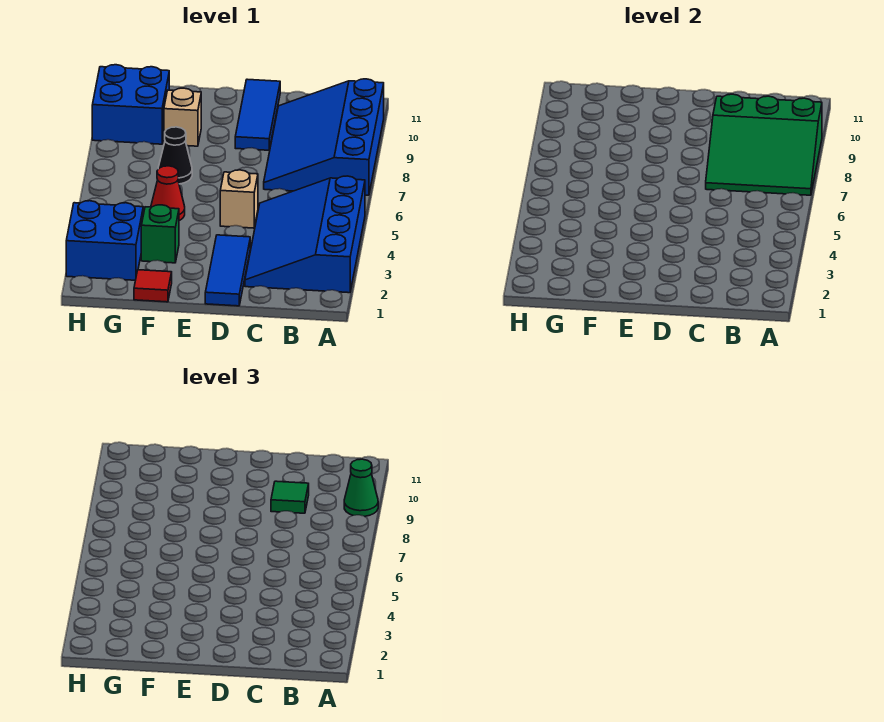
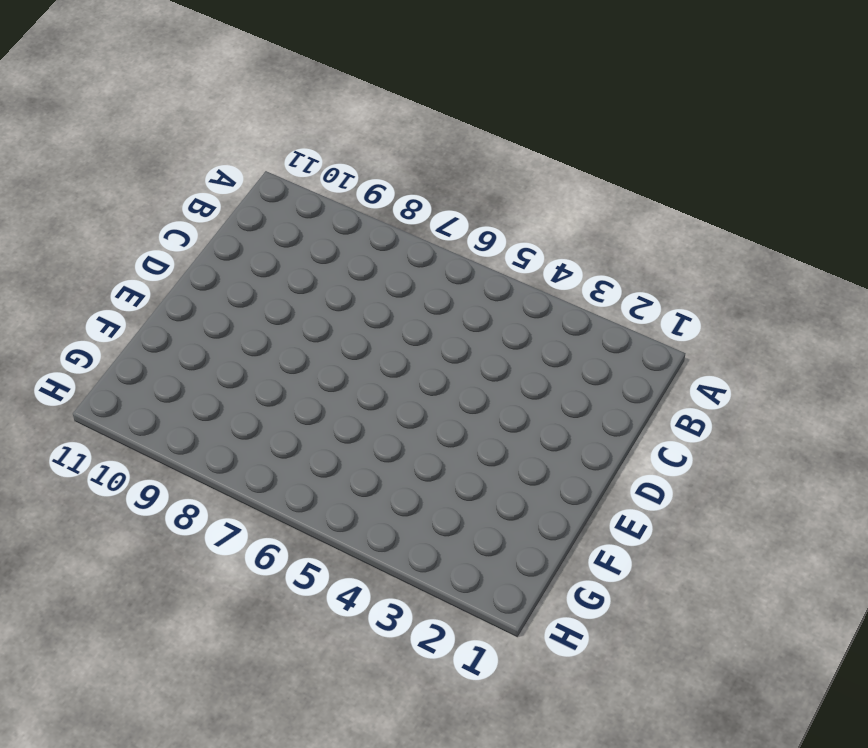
none -> blue slope A2:C5 level 1 top A
none -> blue slope A7:C10 level 1 top A
none -> blue tile D1:D3 level 1

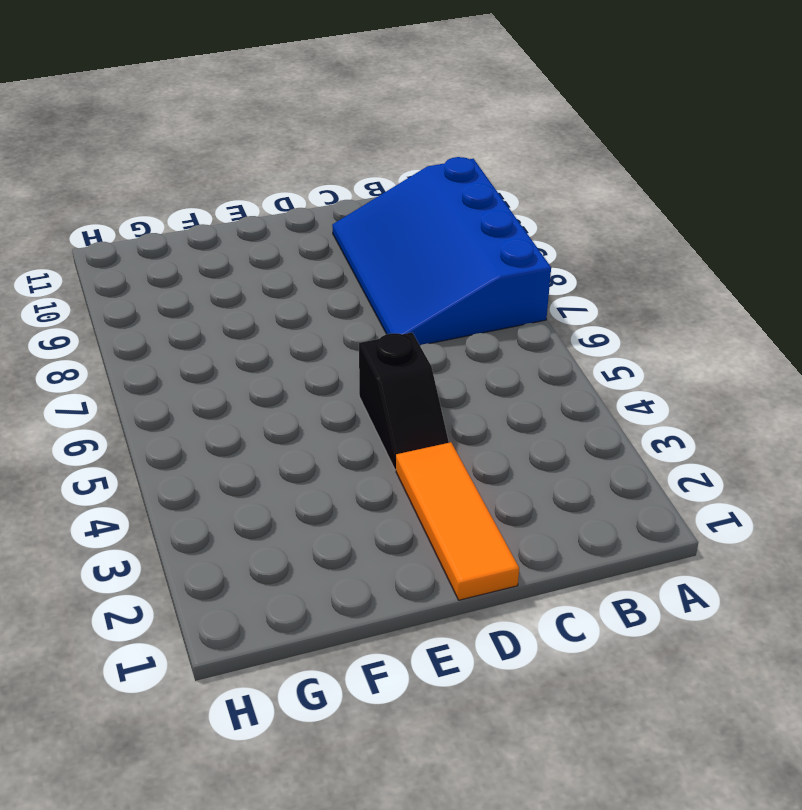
orange tile D1:D3 level 1 -> blue tile D1:D3 level 1
black slope D4:D5 level 1 top 5 -> tan brick D5 level 1
none -> blue slope A2:C5 level 1 top A
none -> blue tile D9:D11 level 1
none -> red tile F1 level 1

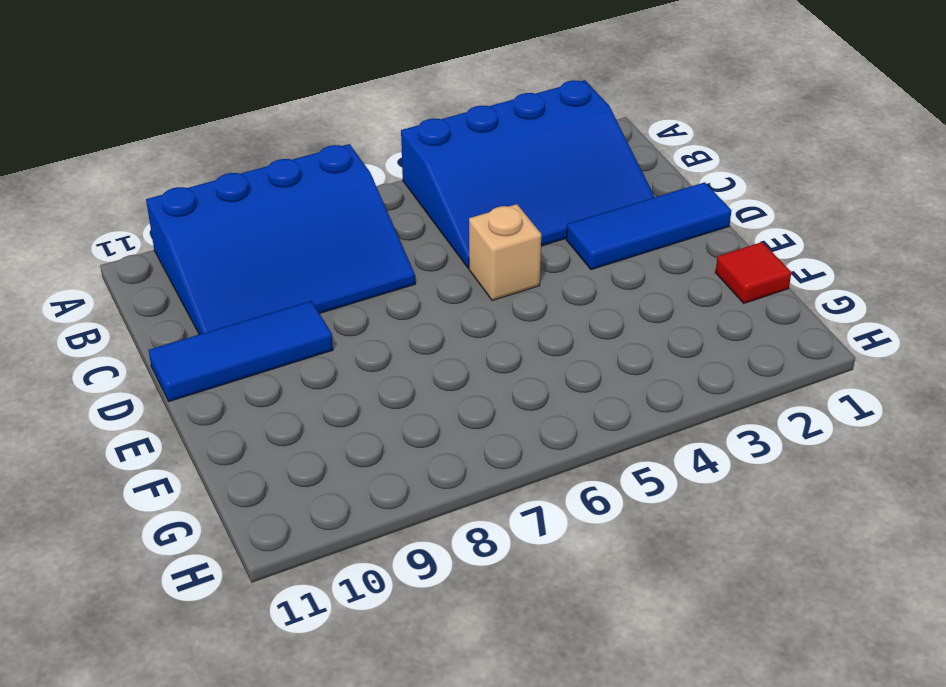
none -> green brick F3 level 1
none -> red cone F5 level 1
none -> black cone F7 level 1

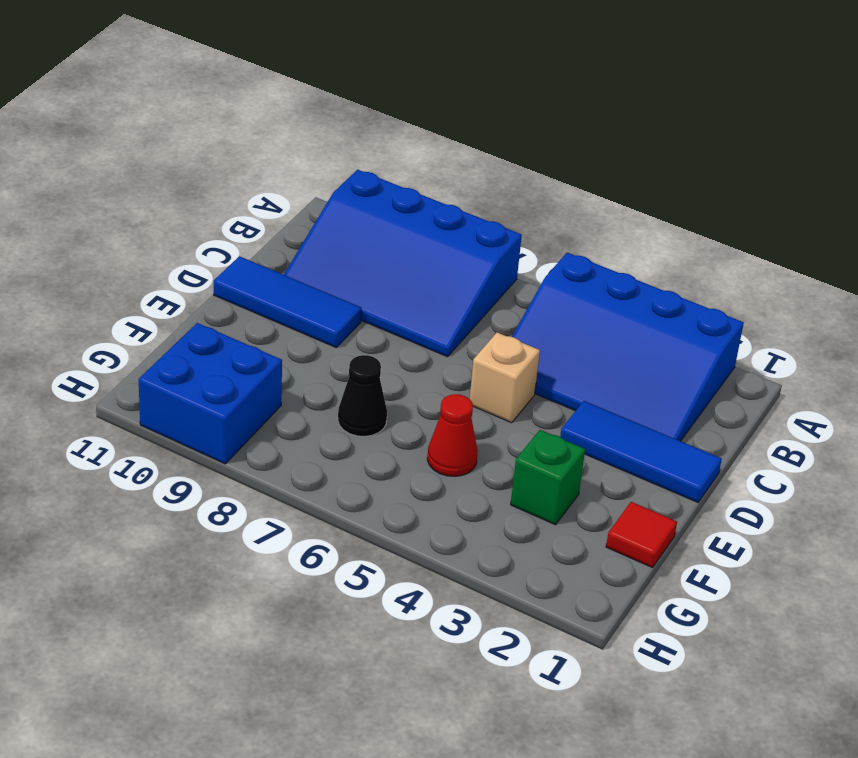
none -> tan brick F9 level 1
none -> blue brick G2:H3 level 1
none -> green slope A7:C9 level 2 top 9

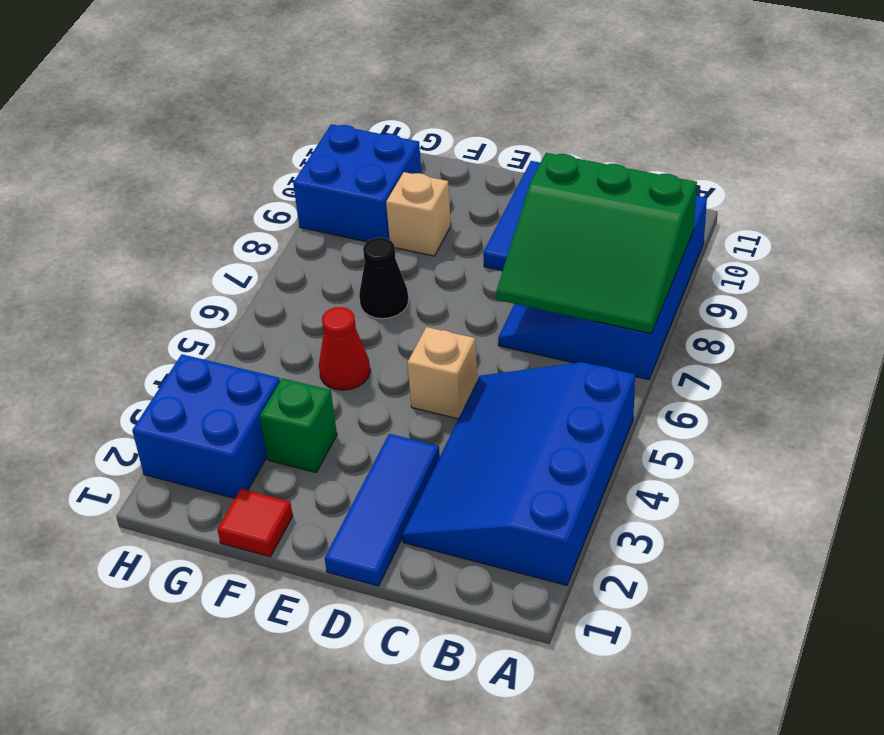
none -> green cone A9 level 3
none -> green tile C9 level 3

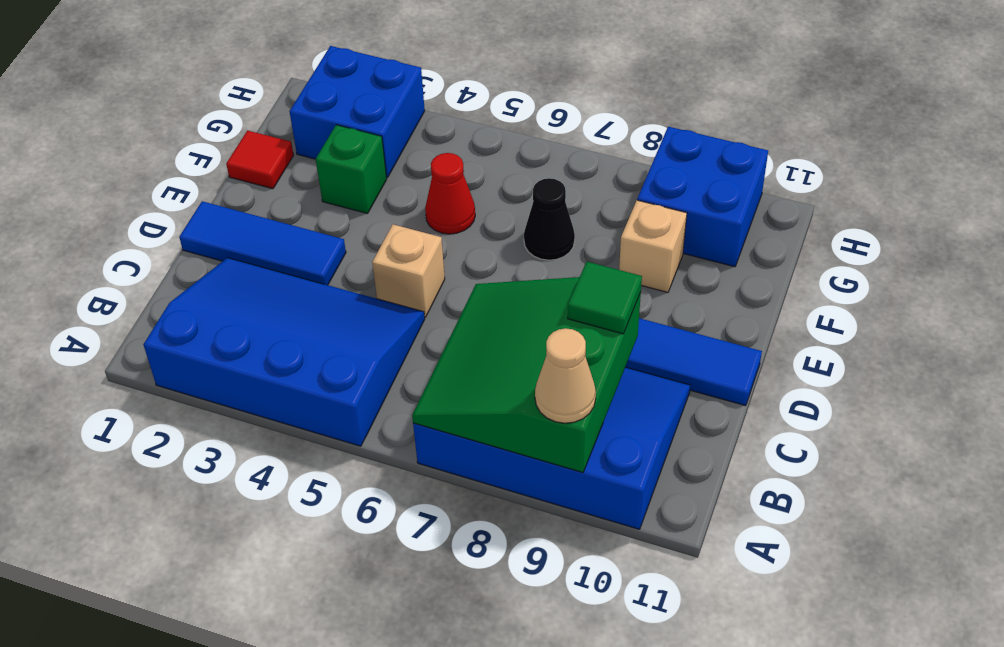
tan cone A9 level 3 -> green cone A9 level 3

